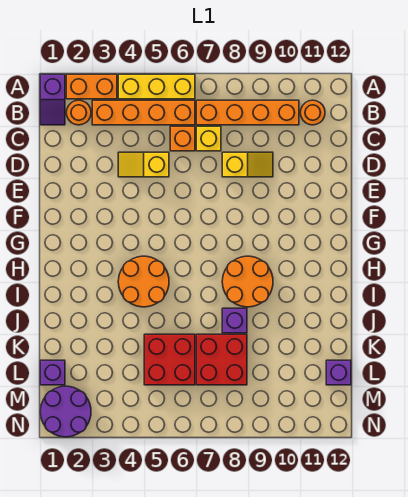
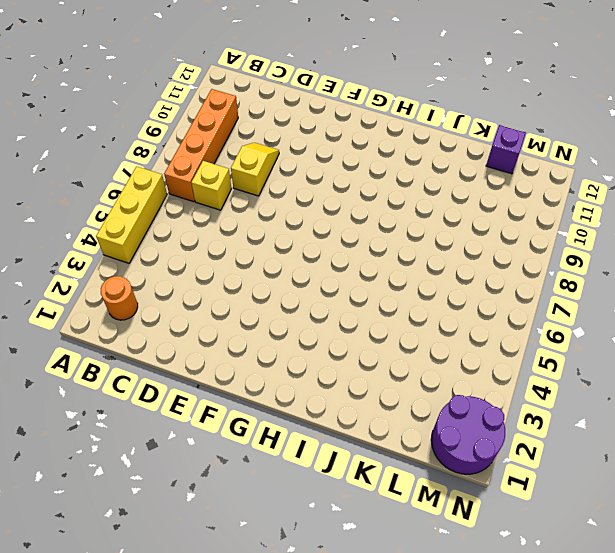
none -> purple slope A1:B1 level 1 top A
none -> orange brick A2:A3 level 1
none -> orange brick B3:B6 level 1

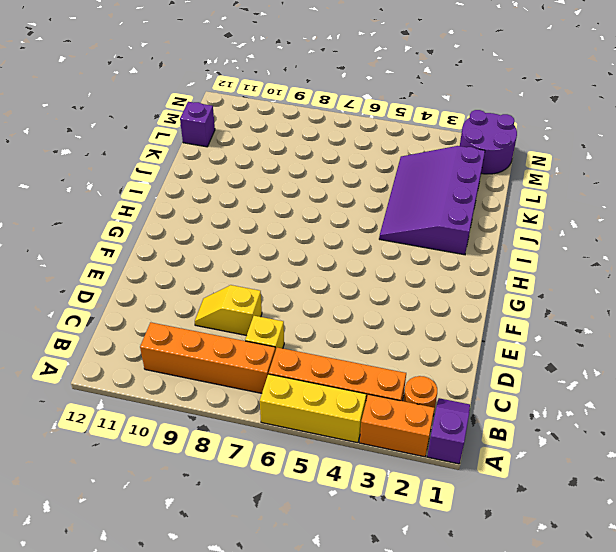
purple slope I2:L4 level 1 top 2 -> orange round brick H4:I5 level 1
none -> orange round brick B11 level 1
none -> orange brick C6 level 1
none -> yellow slope D4:D5 level 1 top 5

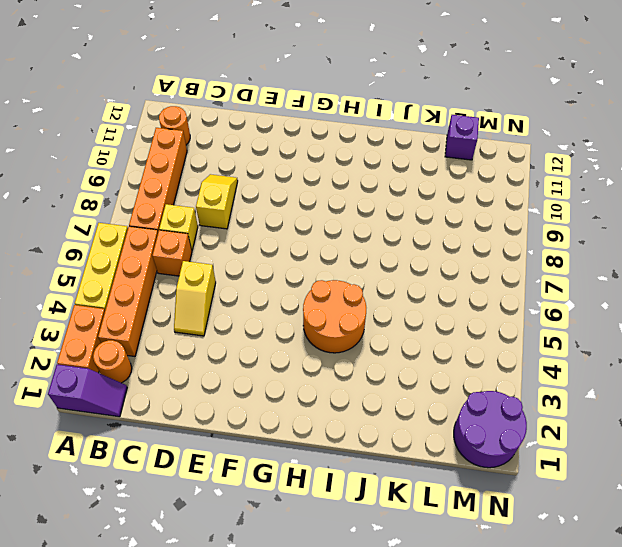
none -> orange round brick H8:I9 level 1
none -> purple brick J8 level 1
none -> red brick K5:L6 level 1

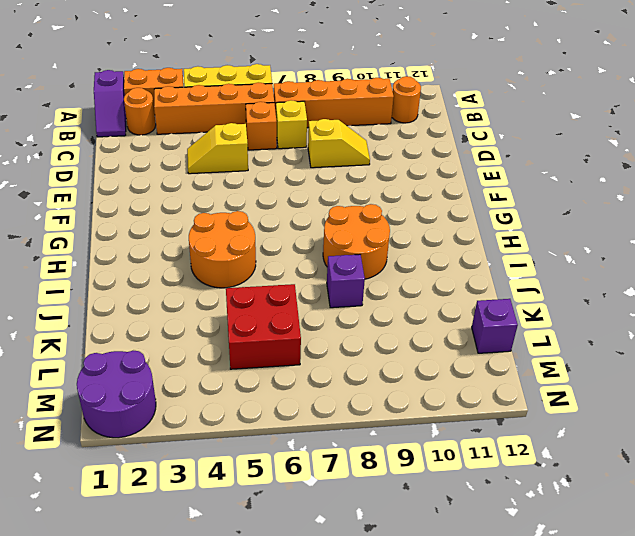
none -> red brick K7:L8 level 1
none -> purple brick L1 level 1

